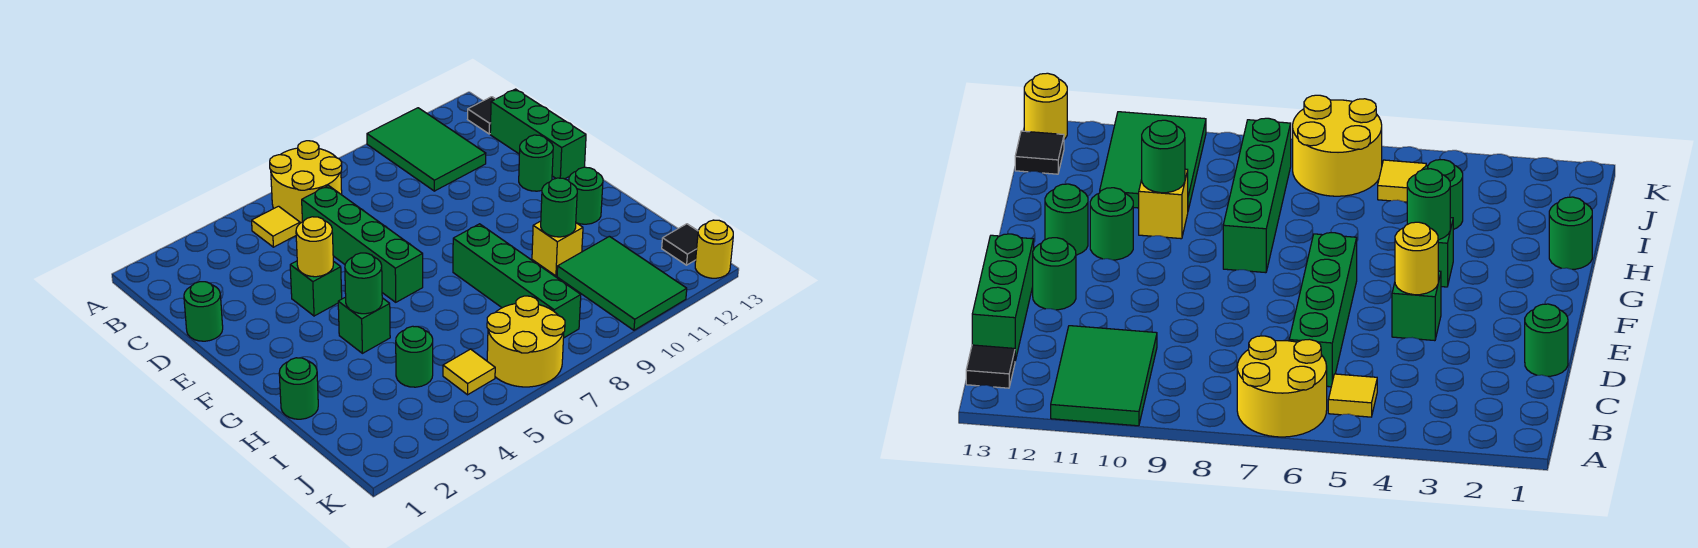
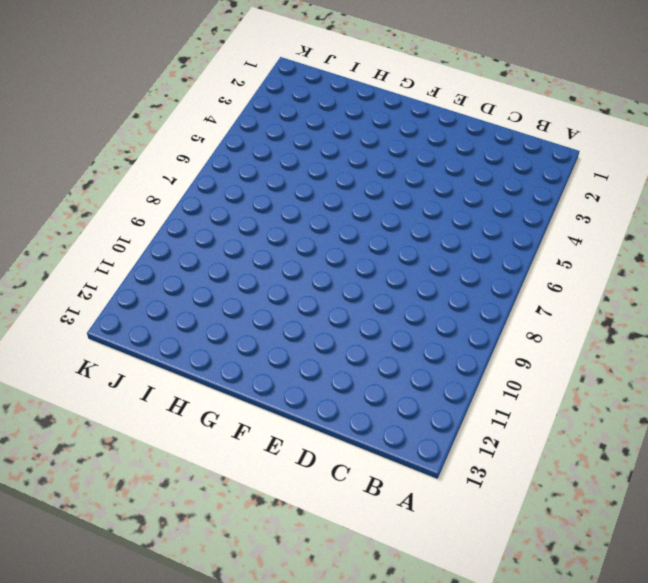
none -> yellow round brick A6:B7 level 1
none -> green tile A10:C11 level 1
none -> yellow tile B5 level 1

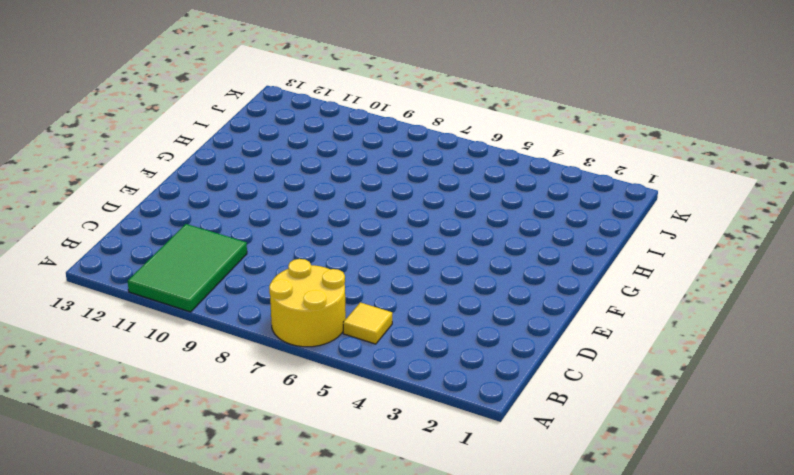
none -> black tile B13 level 1
none -> green brick C6:F6 level 1
none -> green brick C13:E13 level 1

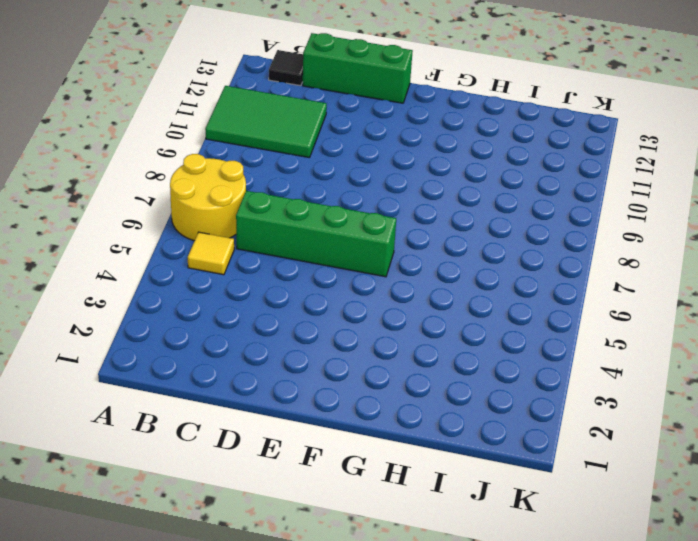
none -> green round brick D1 level 1
none -> green brick E4 level 1
none -> green round brick E12 level 1

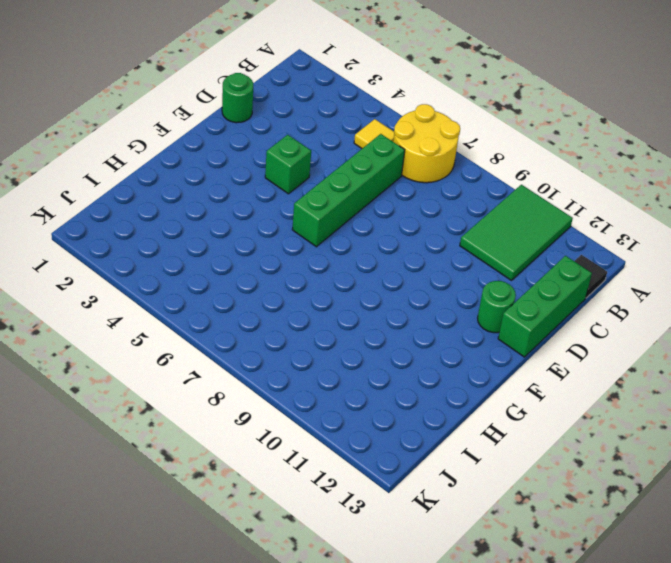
none -> green brick G4 level 1
none -> green brick G8:J8 level 1
none -> green round brick G11 level 1

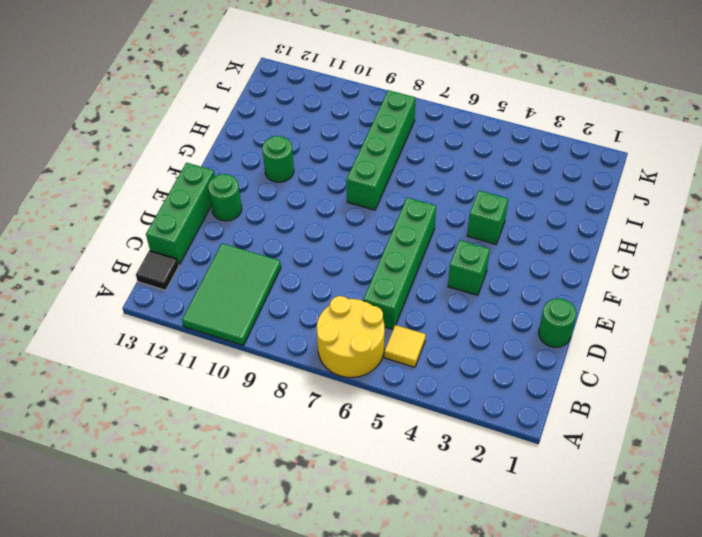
none -> green round brick G12 level 1
none -> green round brick H1 level 1
none -> yellow brick H10 level 1

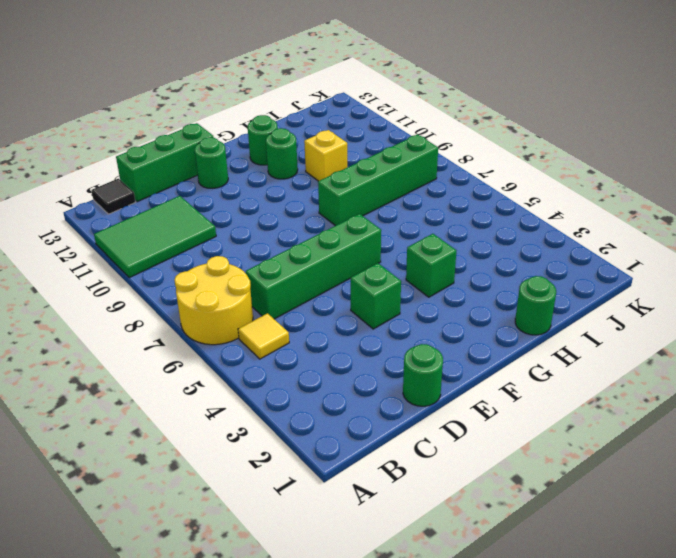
none -> green round brick I4 level 1
none -> green tile I10:K11 level 1
none -> yellow tile J5 level 1

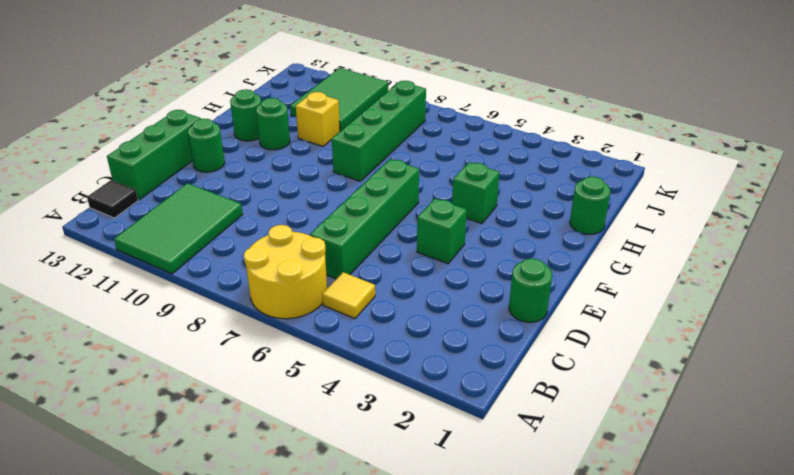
none -> green round brick I4 level 1
none -> yellow tile J5 level 1
none -> yellow round brick J6:K7 level 1

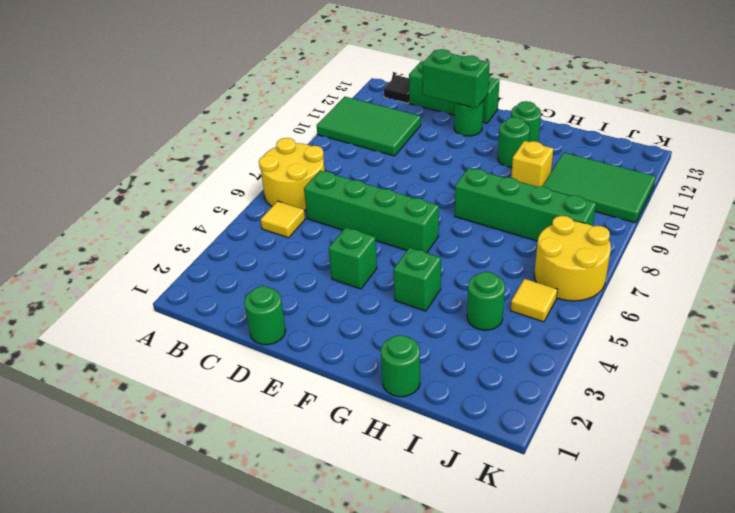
green brick D12:E12 level 2 -> none
none -> black tile J13 level 1
none -> yellow round brick K13 level 1
none -> yellow round brick E4 level 2

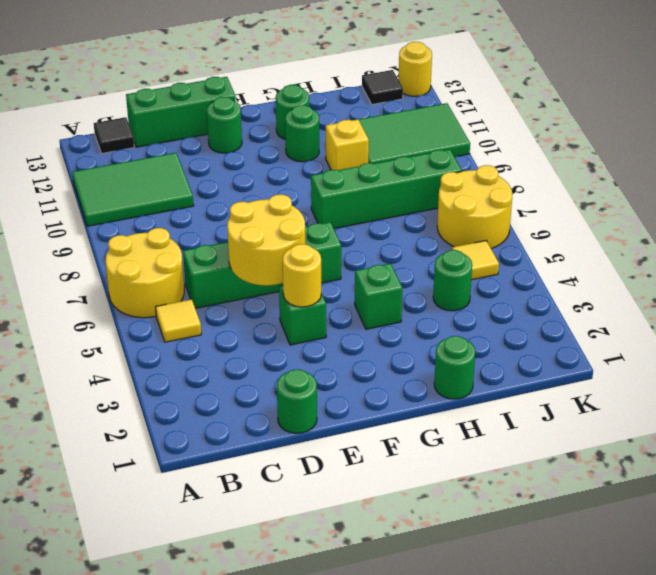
yellow round brick D5:E6 level 2 -> none
none -> green round brick G4 level 2
none -> green round brick H10 level 2

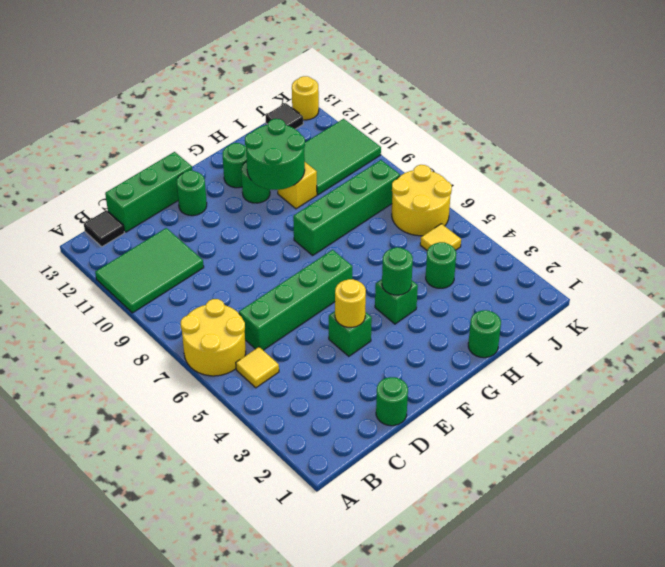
green round brick G10:H11 level 2 -> green round brick H10 level 2

